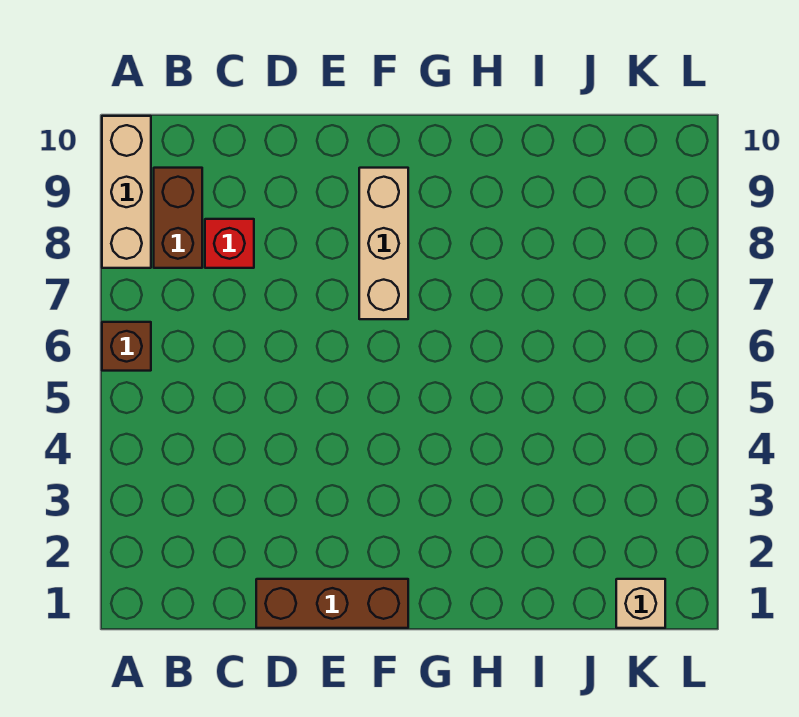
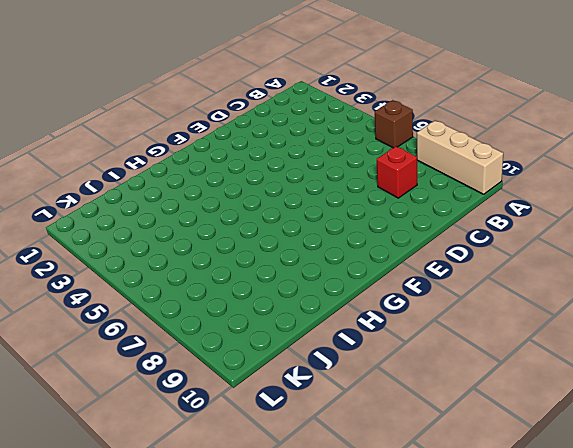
none -> brown brick B8:B9 level 1
none -> brown brick D1:F1 level 1

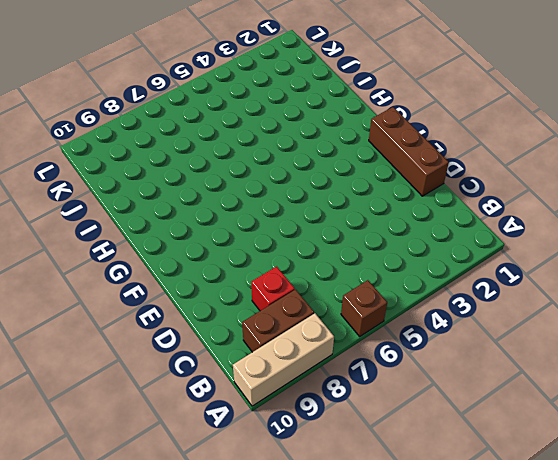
none -> tan brick F7:F9 level 1
none -> tan brick K1 level 1

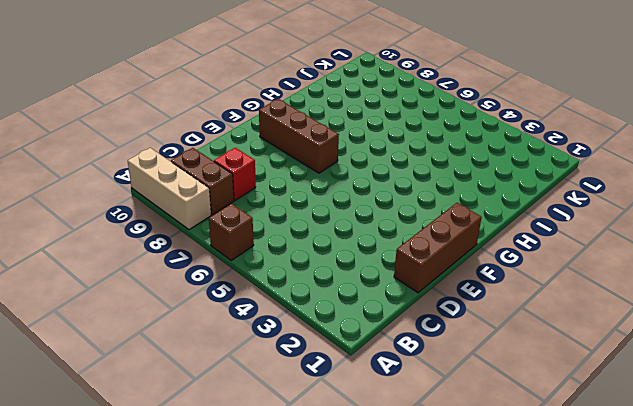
brown brick F7:F9 level 1 -> tan brick F7:F9 level 1
none -> tan brick K1 level 1

